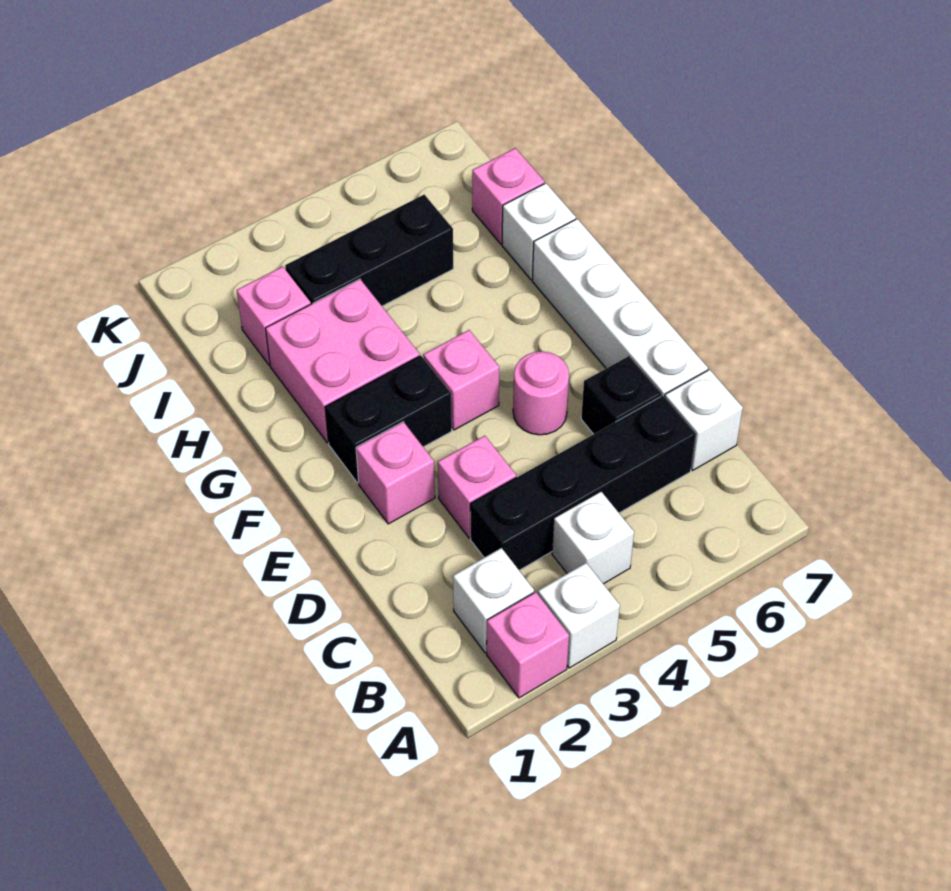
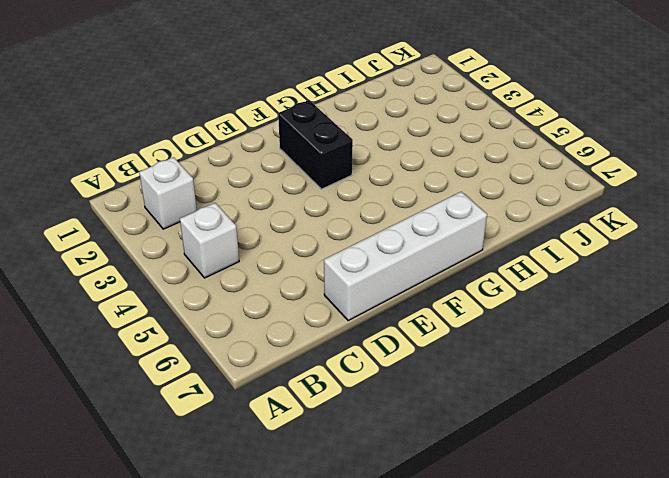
none -> pink brick A2 level 1
none -> white brick A3 level 1
none -> black brick C3:C6 level 1

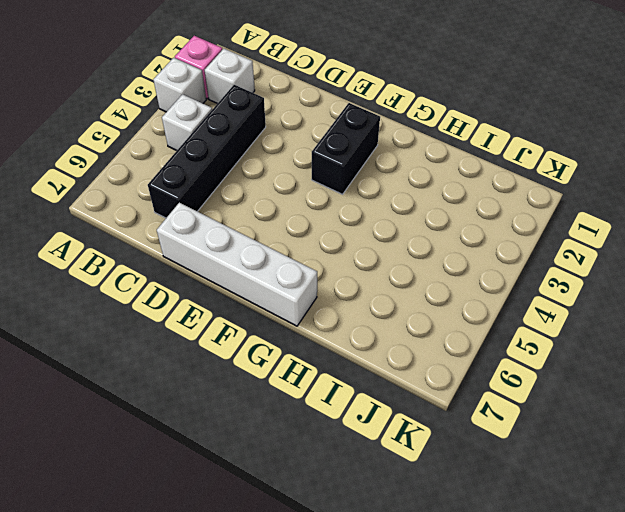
none -> white brick C7 level 1
none -> pink brick D3 level 1
none -> black brick D6 level 1

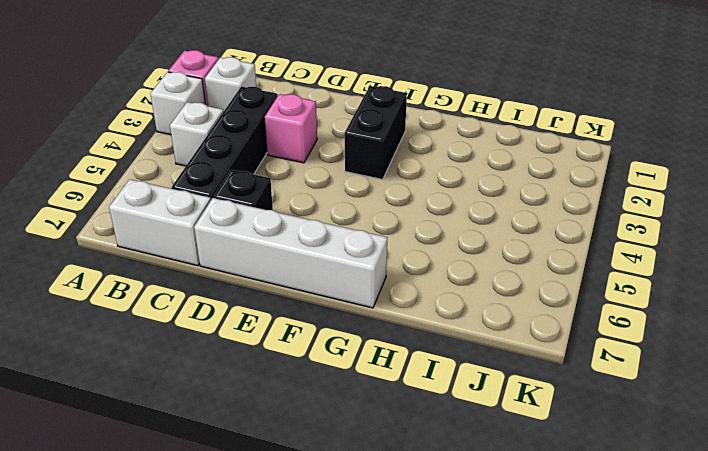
white brick B7:C7 level 1 -> white brick C7 level 1
none -> pink brick E2 level 1
none -> pink round brick E5 level 1
none -> pink brick F4 level 1

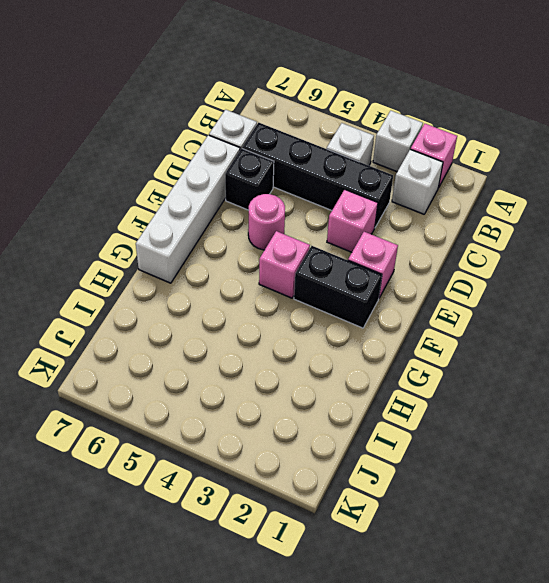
none -> pink brick G2:H3 level 1
none -> white brick H7 level 1
none -> pink brick I2 level 1

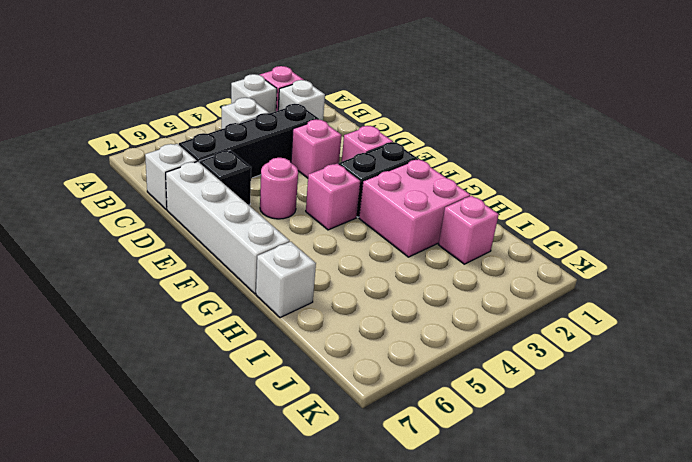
none -> black brick I3:I5 level 1
none -> pink brick I7 level 1

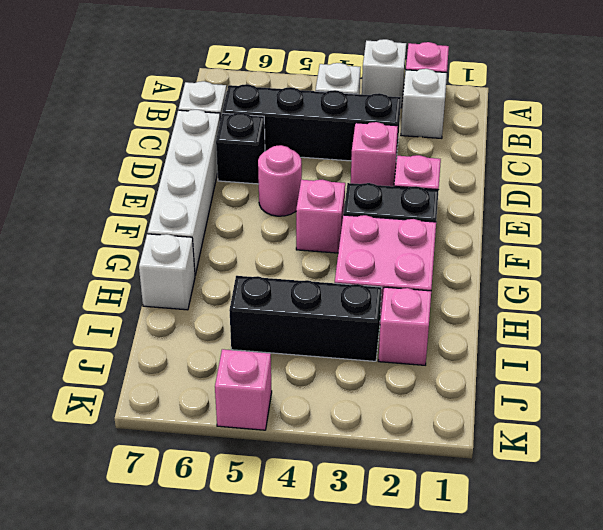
pink brick K5 level 1 -> pink brick I7 level 1

